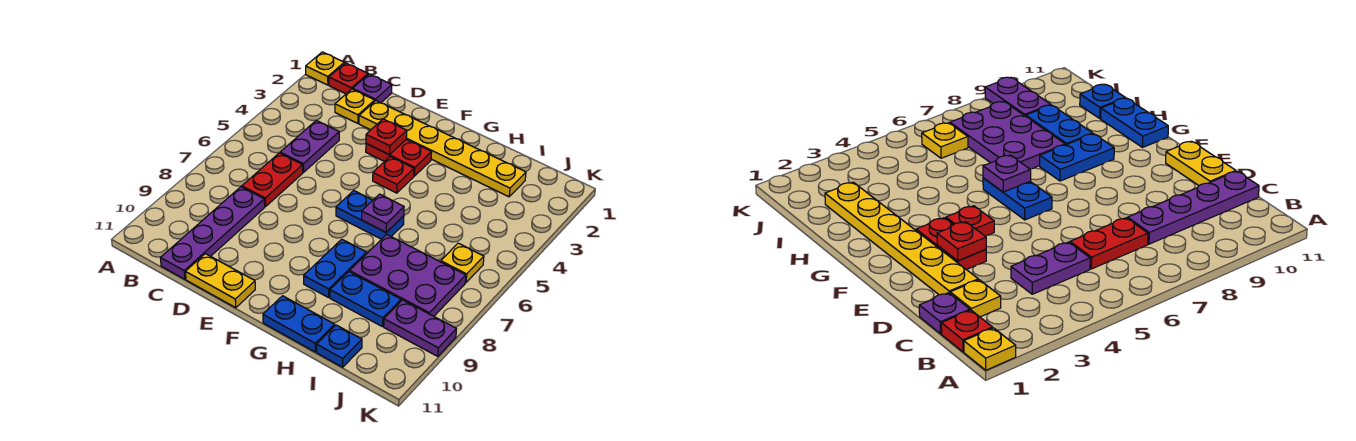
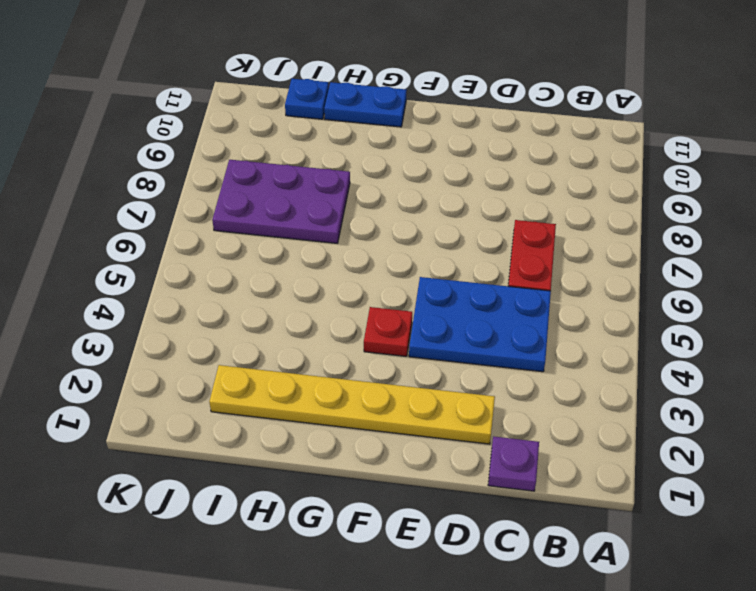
blue plate C4:E5 level 1 -> purple plate C4:C5 level 1
none -> yellow plate A1 level 1
none -> red plate B1 level 1
none -> yellow plate C2 level 1

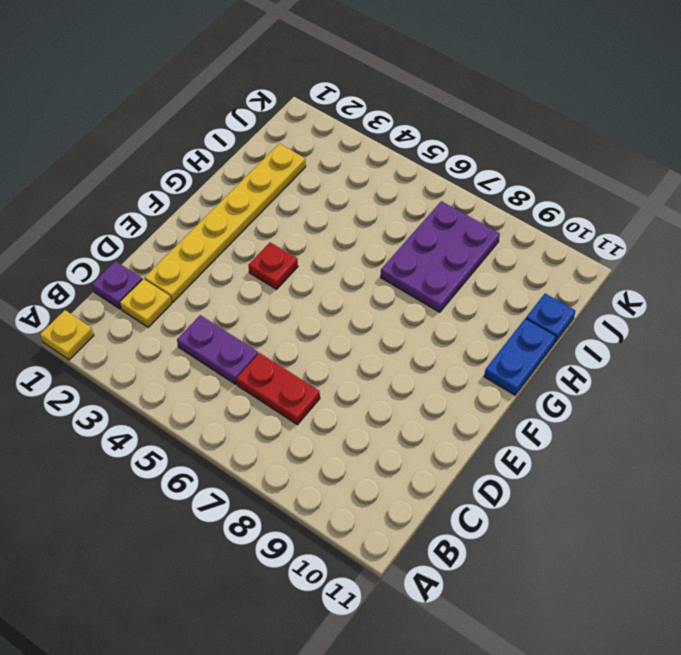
none -> red plate B1 level 1
none -> purple plate C8:C11 level 1
none -> yellow plate D11:E11 level 1

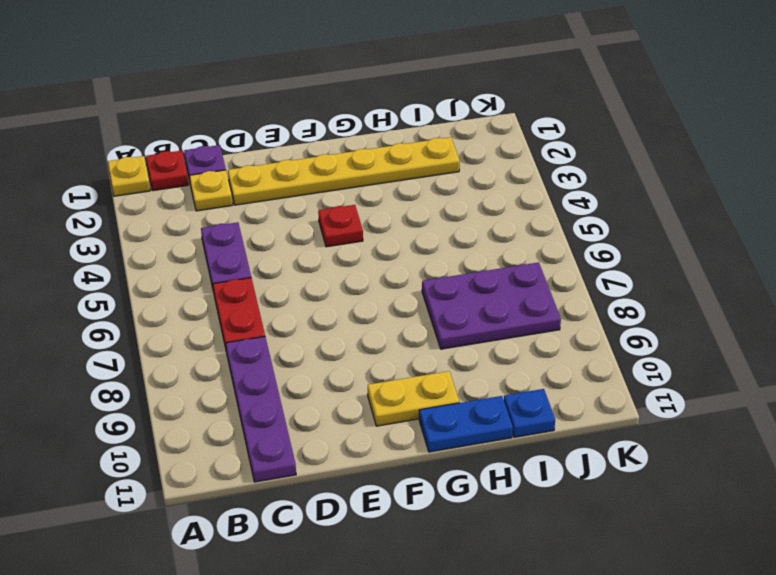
yellow plate F10:G10 level 1 -> yellow plate D11:E11 level 1
none -> red plate E3:F3 level 1
none -> blue plate F6:G6 level 1
none -> blue plate G8:G9 level 1

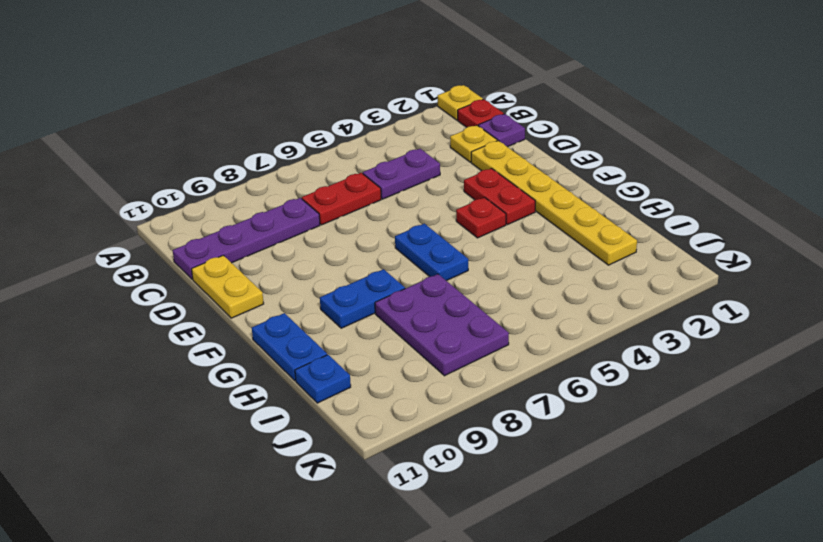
none -> blue plate H9:I9 level 1
none -> yellow plate J6 level 1
none -> purple plate J9:K9 level 1

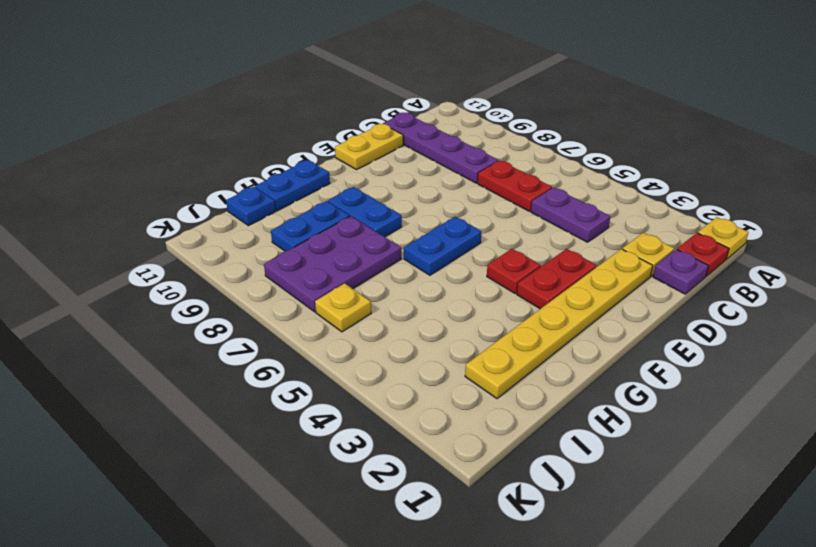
none -> purple plate J9:K9 level 1
none -> red plate E3 level 2
none -> purple plate G6 level 2

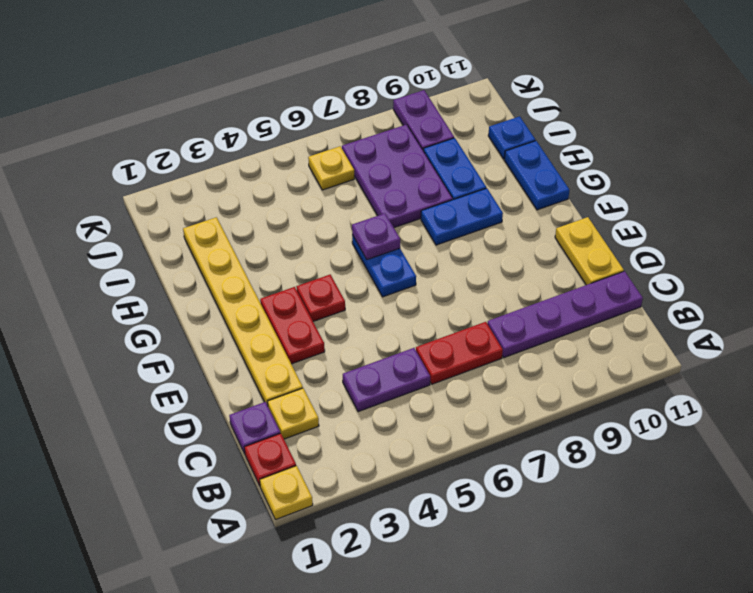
none -> red plate E3 level 2

